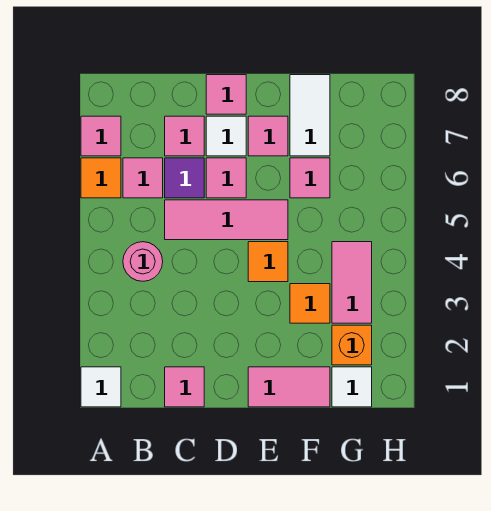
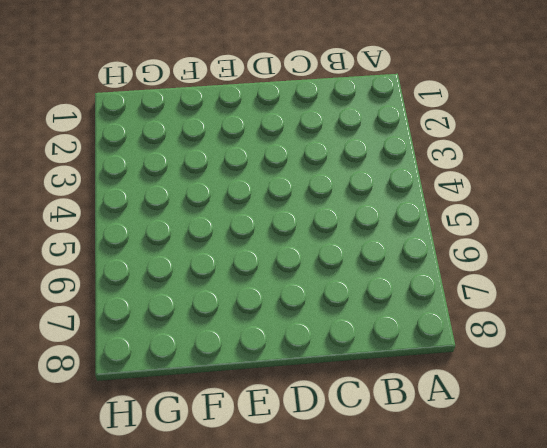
none -> white tile A1 level 1
none -> orange tile A6 level 1
none -> pink tile A7 level 1

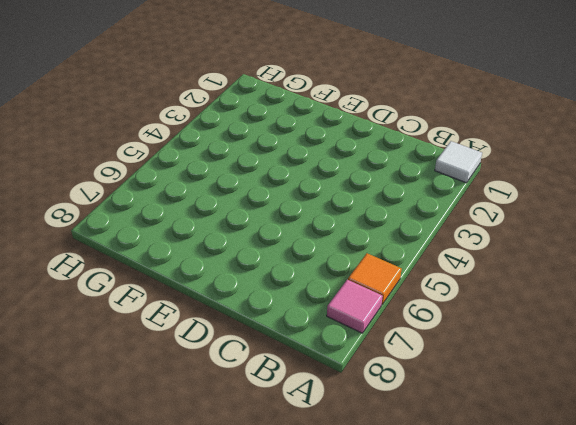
none -> pink round brick B4 level 1
none -> pink tile B6 level 1
none -> pink tile C1 level 1

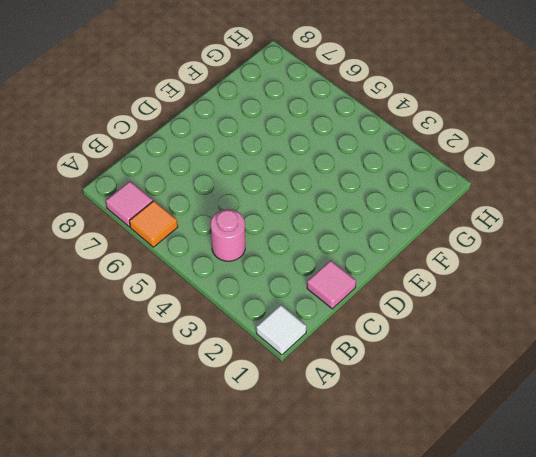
none -> pink tile B6 level 1
none -> pink tile C5:E5 level 1
none -> purple tile C6 level 1

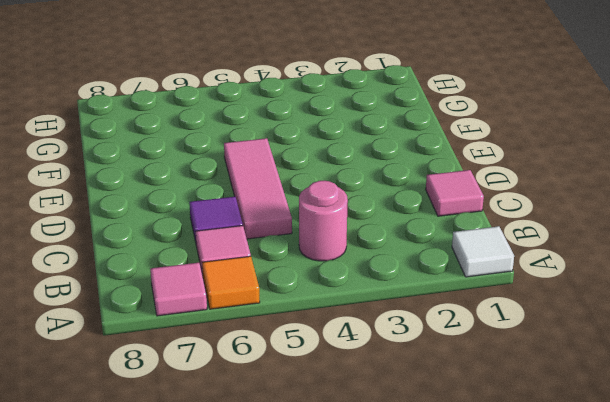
none -> pink tile C7 level 1
none -> pink tile D6 level 1
none -> white tile D7 level 1

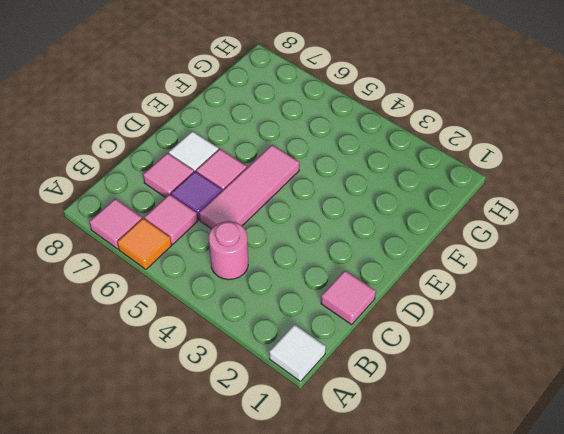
none -> pink tile D8 level 1
none -> pink tile E1:F1 level 1
none -> orange tile E4 level 1

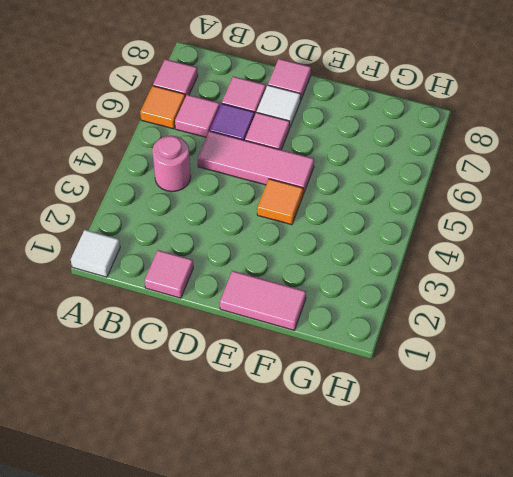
none -> pink tile E7 level 1
none -> orange tile F3 level 1
none -> pink tile F6 level 1

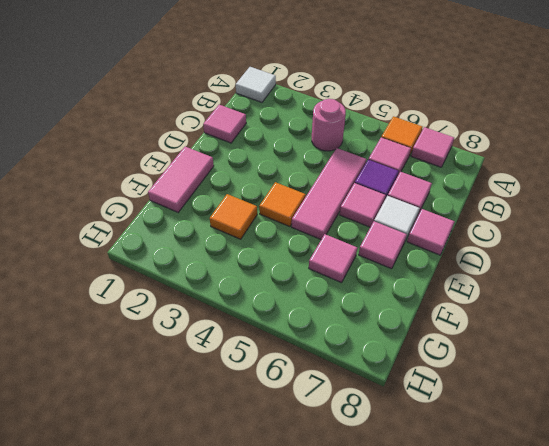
none -> white tile F7:F8 level 1
none -> white tile G1 level 1
none -> orange brick G2 level 1

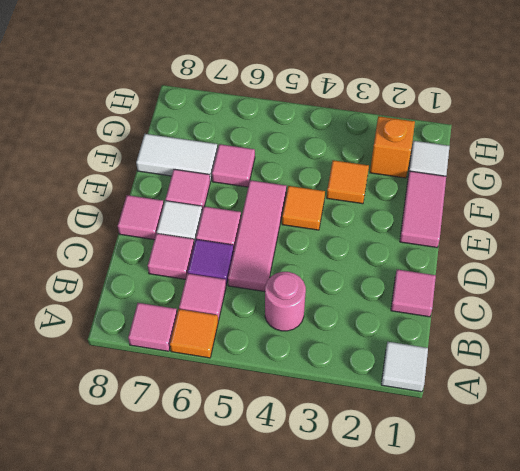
none -> pink tile G3:G4 level 1

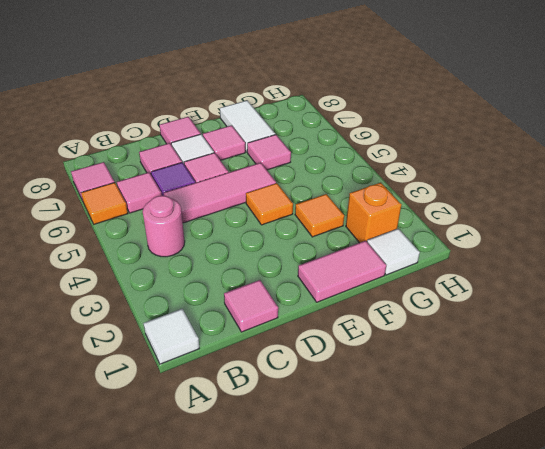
none -> pink tile G3:G4 level 1

